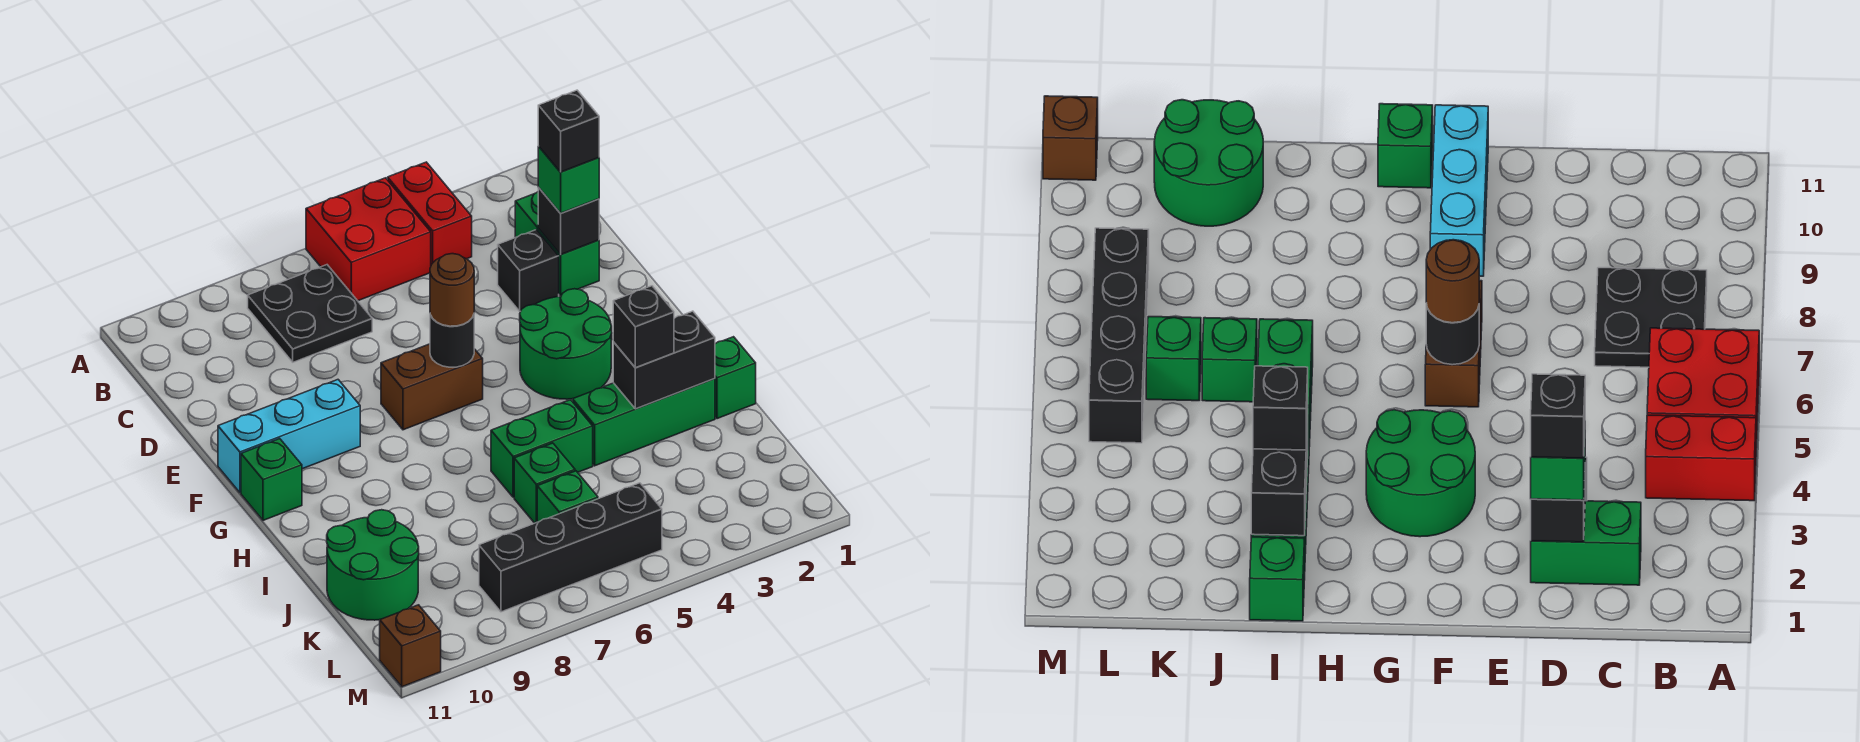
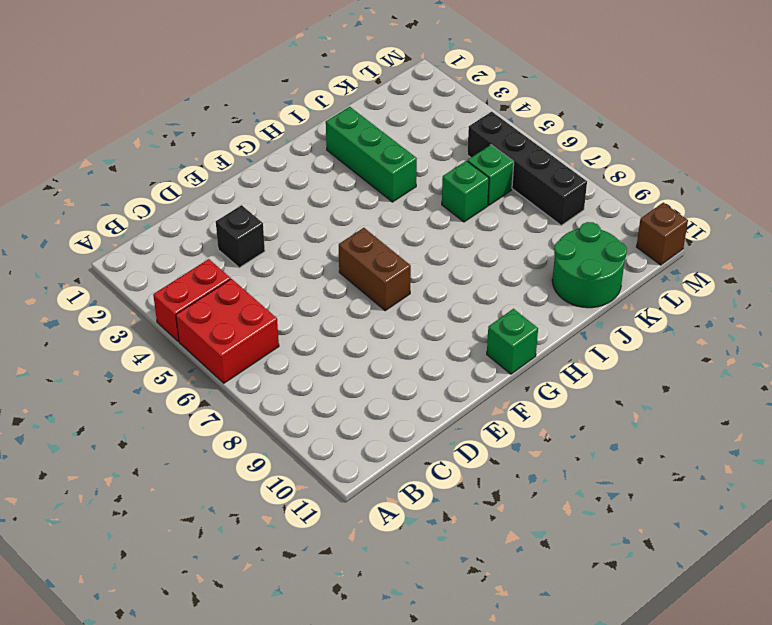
none -> black plate B7:C8 level 1
none -> green brick C2:D2 level 1
none -> green round brick F3:G4 level 1

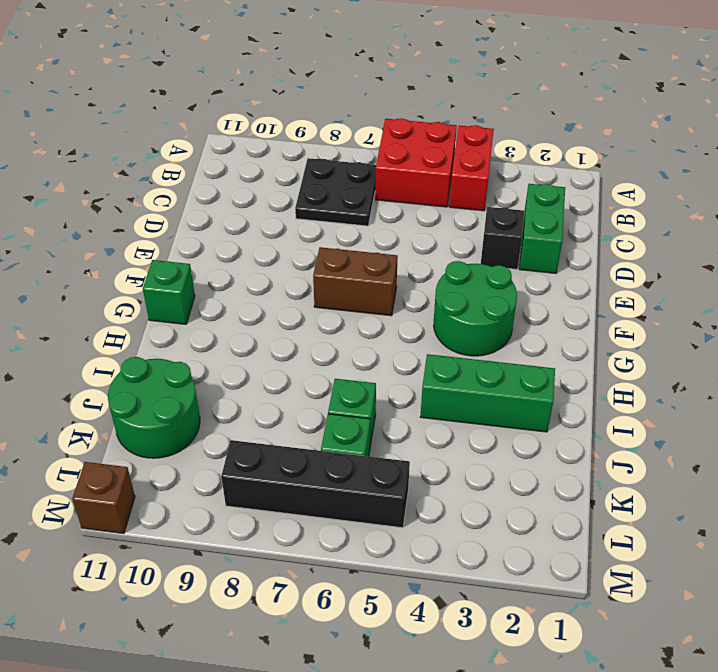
none -> cyan brick F9:F11 level 1
none -> green brick I1 level 1
none -> green brick I5:I6 level 1

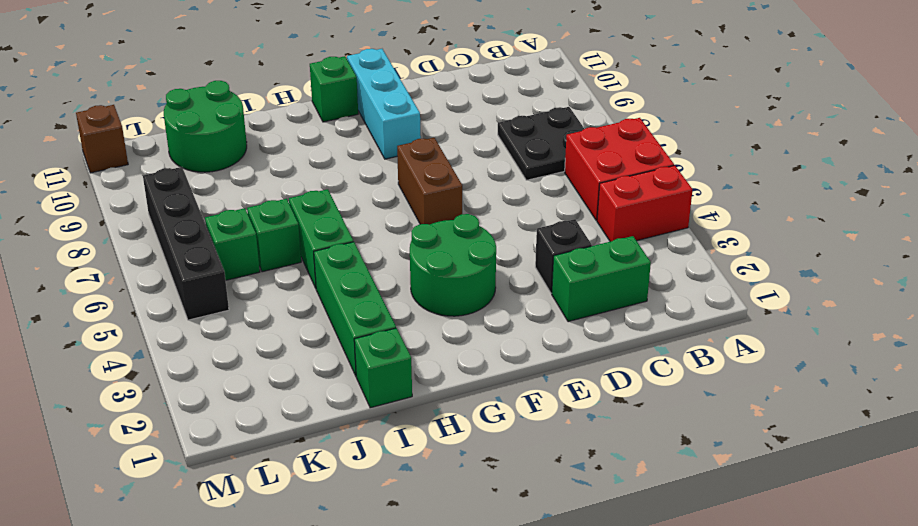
none -> black brick D2 level 2
none -> black round brick F6 level 2
none -> black brick I2:I3 level 2

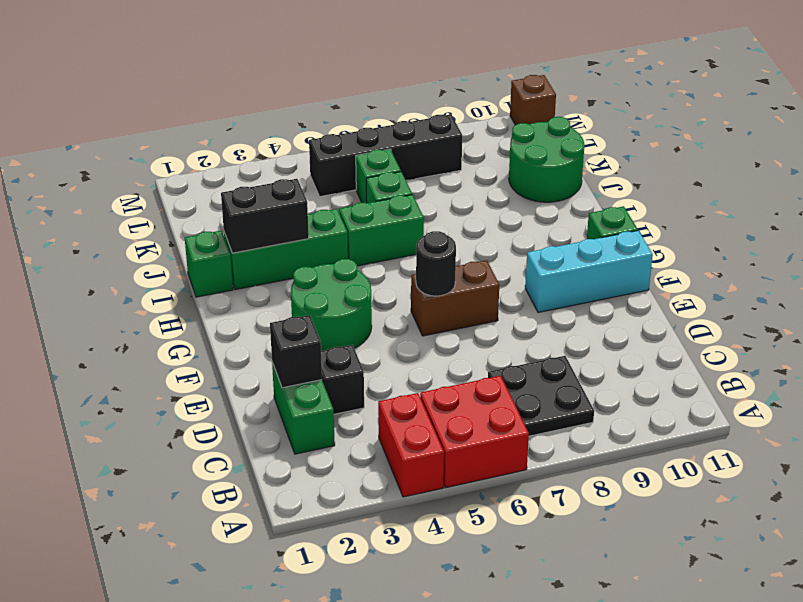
none -> green brick D2 level 3
none -> brown round brick F6 level 3
none -> black brick I3 level 3

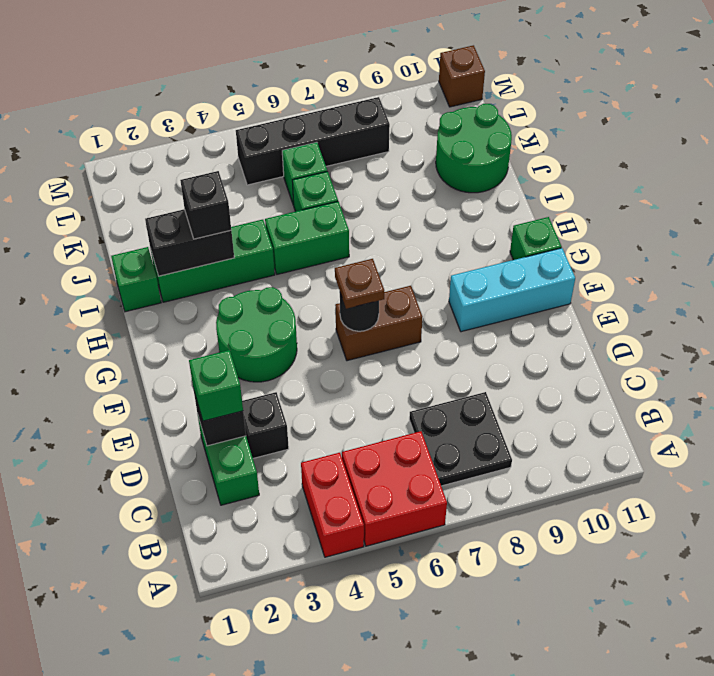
brown plate F6 level 3 -> brown round brick F6 level 3
none -> black brick D2 level 4

